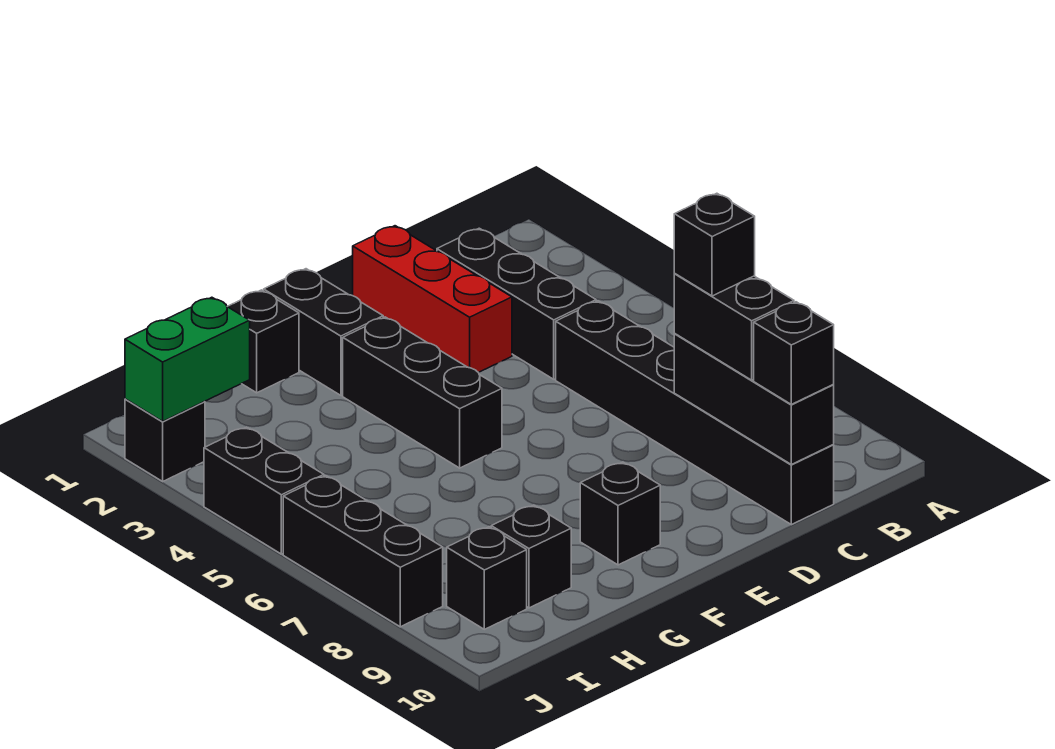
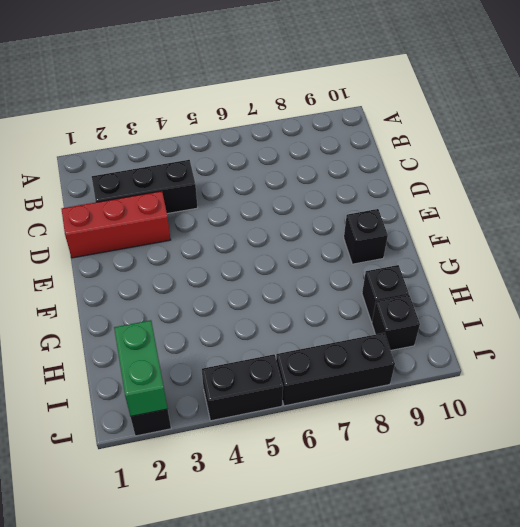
none -> black brick C5:C10 level 1
none -> black brick F1:F2 level 1
none -> black brick F3:F5 level 1

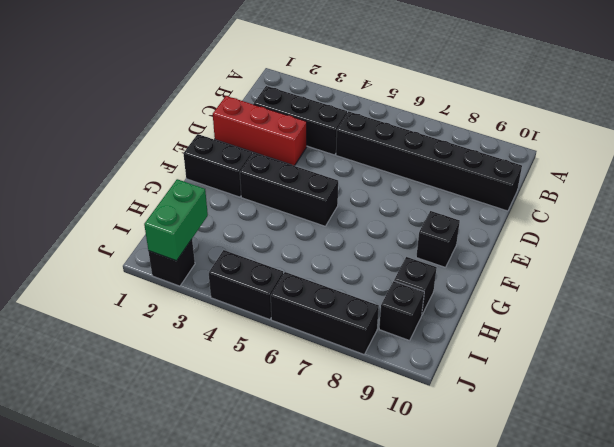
none -> black brick G1 level 1
none -> black brick C8:C10 level 2
none -> black brick C8:C9 level 3

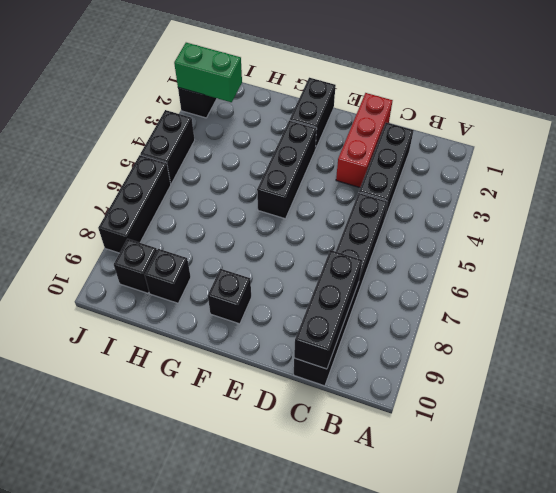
none -> black brick G1 level 1
none -> black brick C8:C9 level 3
none -> black brick C10 level 3

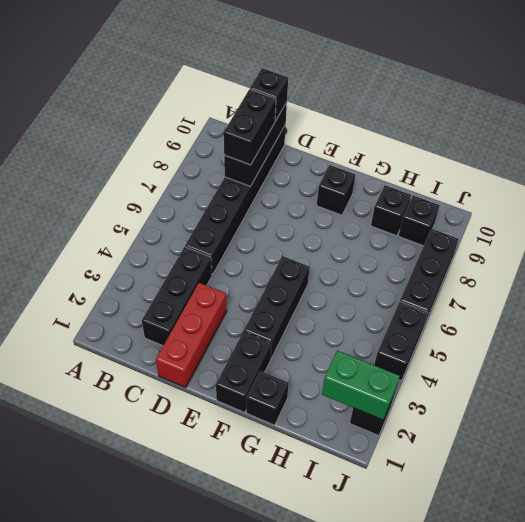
none -> black brick C8 level 4

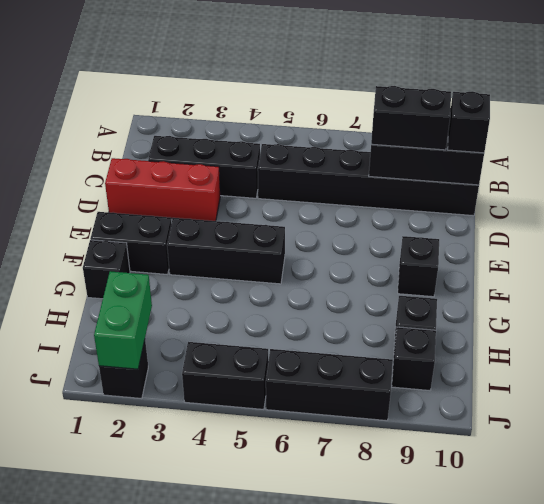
none -> black brick C8 level 4

